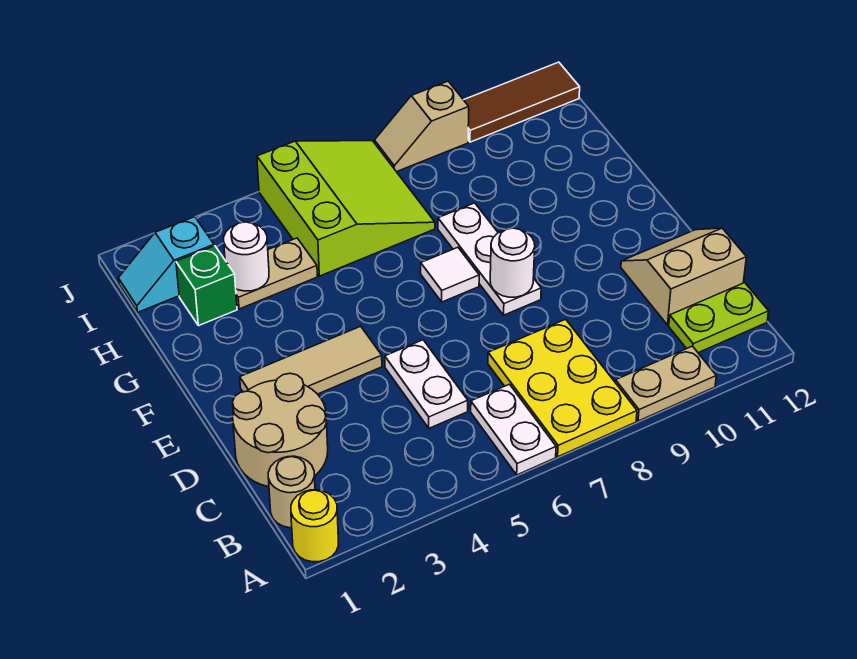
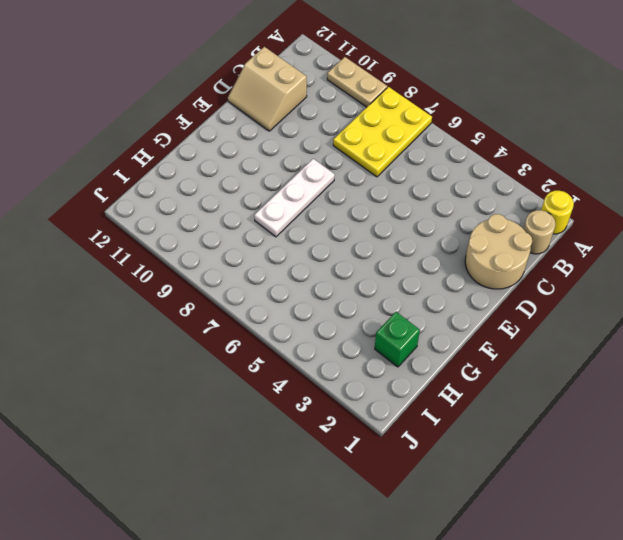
none -> white plate A6:B6 level 1
none -> lime plate B11:B12 level 1
none -> white plate C5:D5 level 1

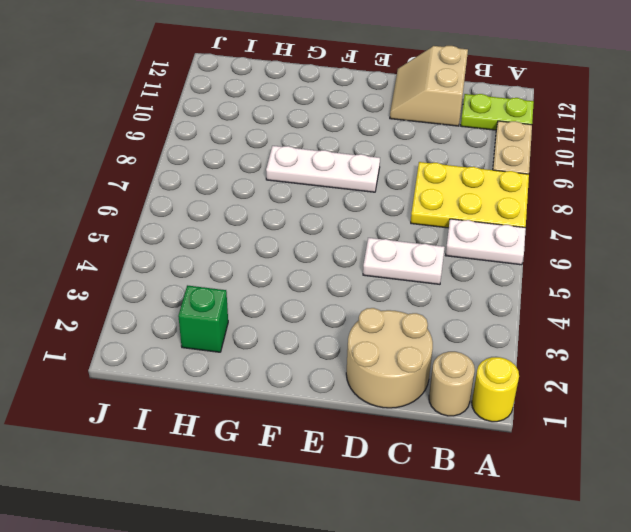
lime plate A11:B11 level 1 -> lime plate B11:B12 level 1
none -> tan tile E2:E4 level 1
none -> white tile F7 level 1
none -> tan plate H3:H4 level 1

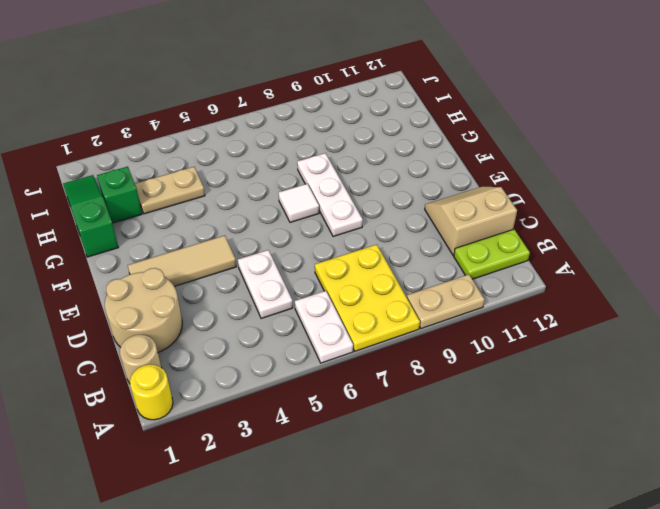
green slope G1:I1 level 1 top G -> cyan slope I1:I2 level 1 top 2
none -> lime slope H5:J7 level 1 top 5
none -> tan slope J8:J9 level 1 top 9
none -> brown tile J10:J12 level 1

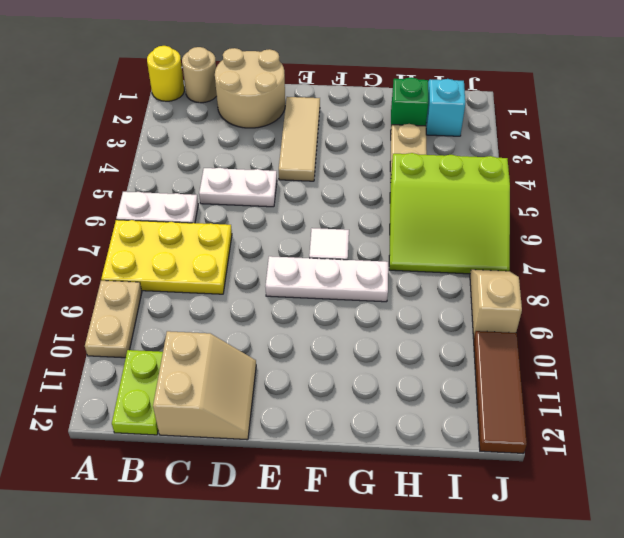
none -> white round brick E8 level 2
none -> white round brick H3 level 2

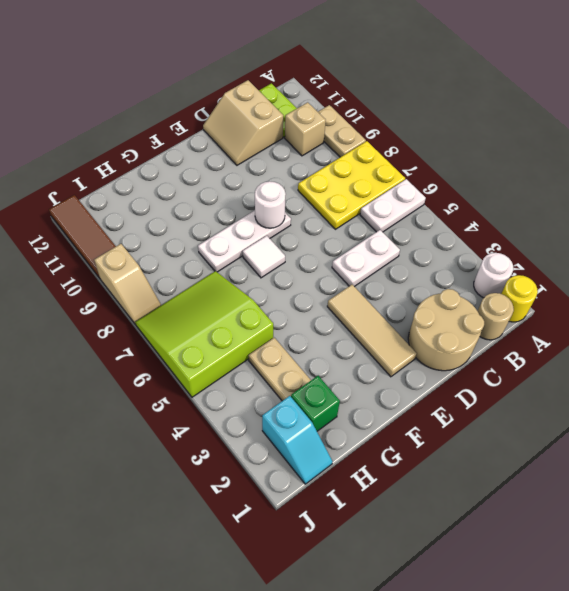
white round brick A2 level 1 -> white round brick H3 level 2
tan brick B10 level 1 -> none

